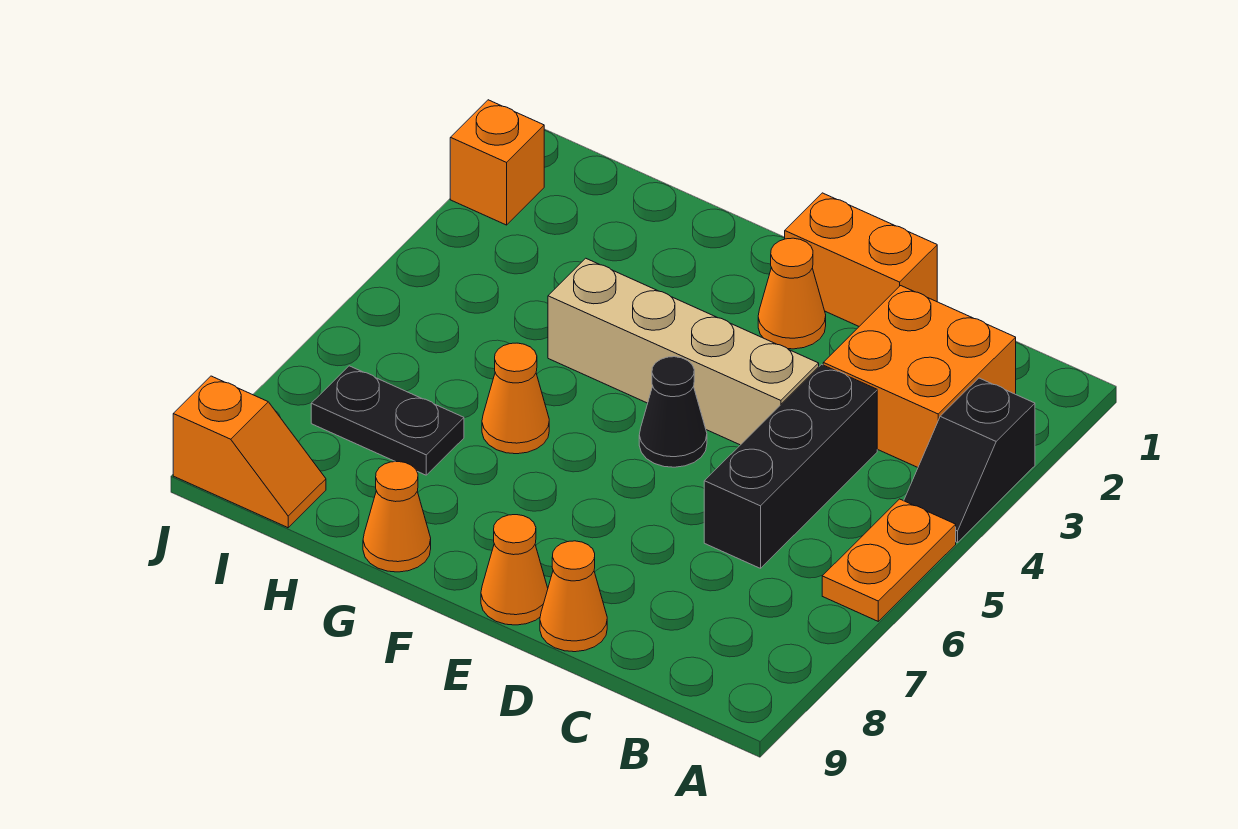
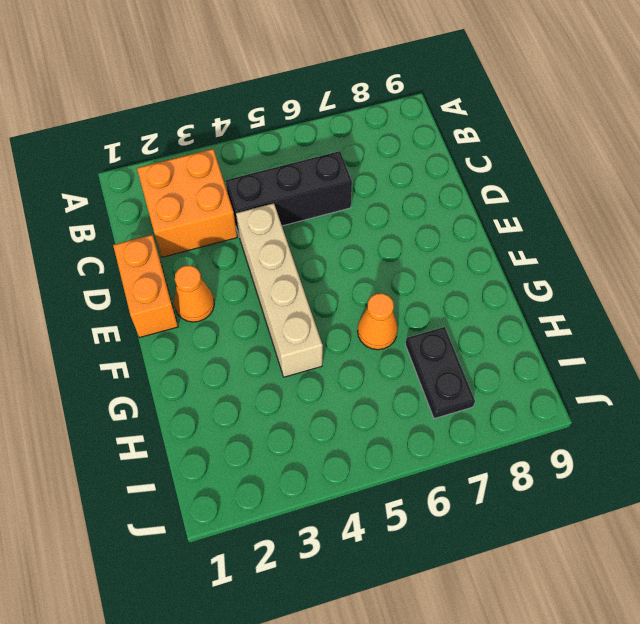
none -> black slope A3:A4 level 1 top 3
none -> orange plate A5:A6 level 1
none -> orange cone D9 level 1

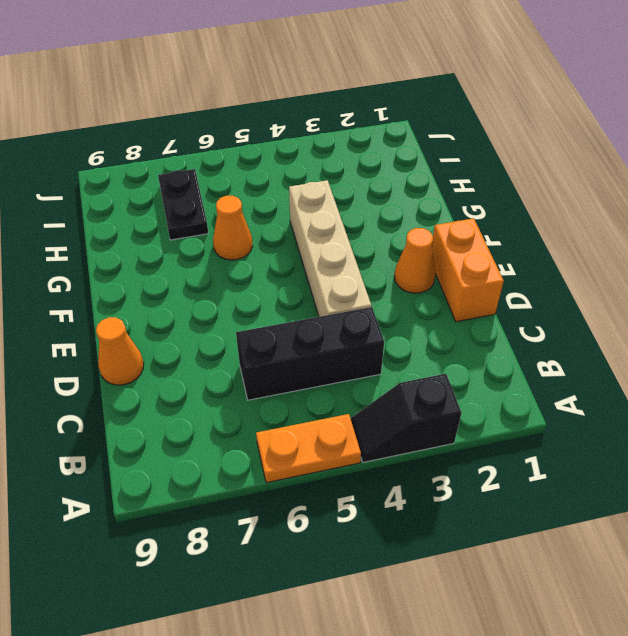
none -> orange brick B2:C3 level 1
none -> black cone E5 level 1
none -> orange cone E9 level 1

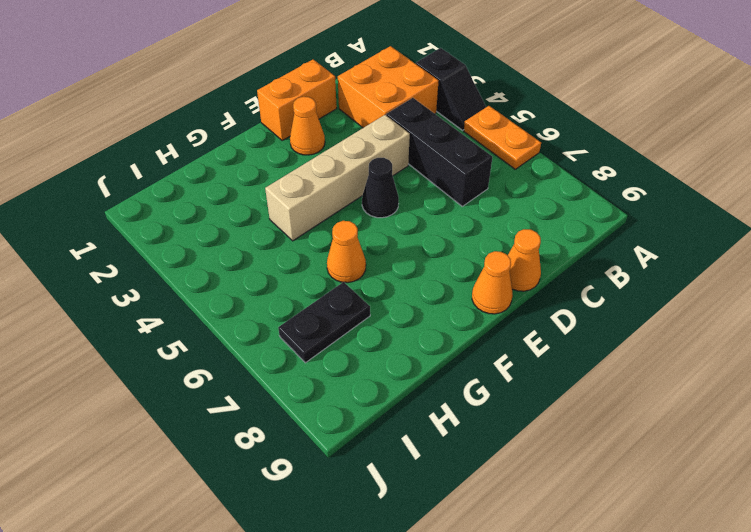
none -> orange cone G9 level 1
none -> orange slope I9:J9 level 1 top J
none -> orange brick J2 level 1

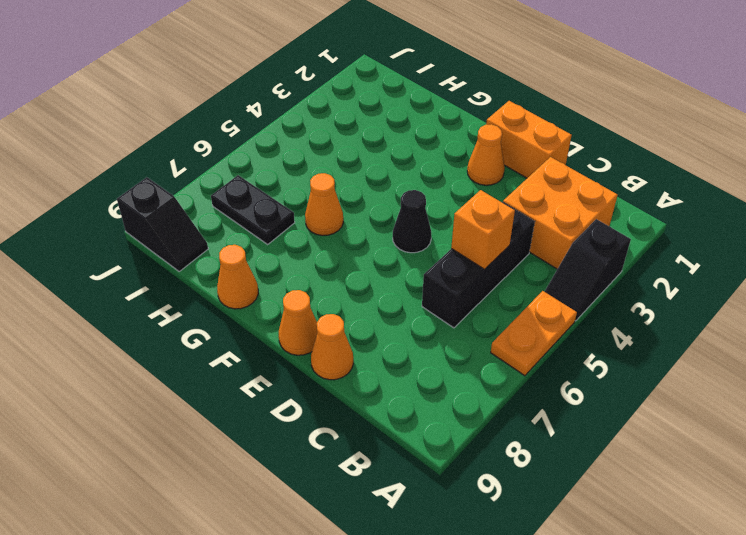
orange brick C5 level 2 -> orange brick J2 level 1
black slope I9:J9 level 1 top J -> orange slope I9:J9 level 1 top J
none -> tan brick D4:G4 level 1

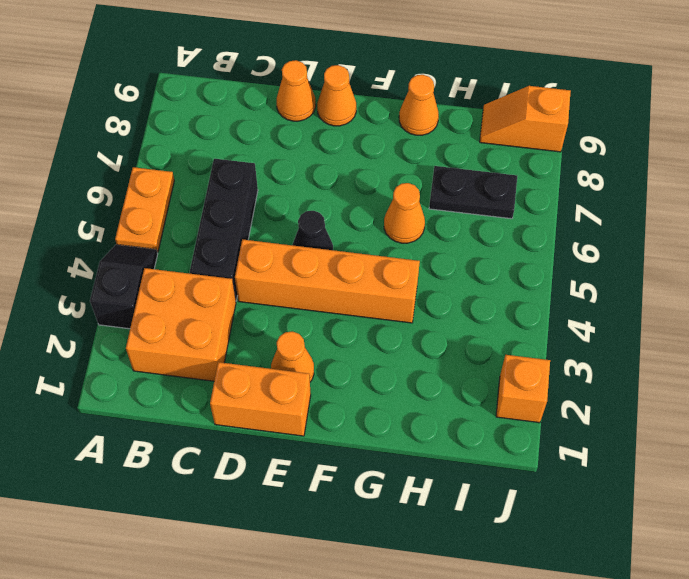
orange brick D4:G4 level 1 -> tan brick D4:G4 level 1

